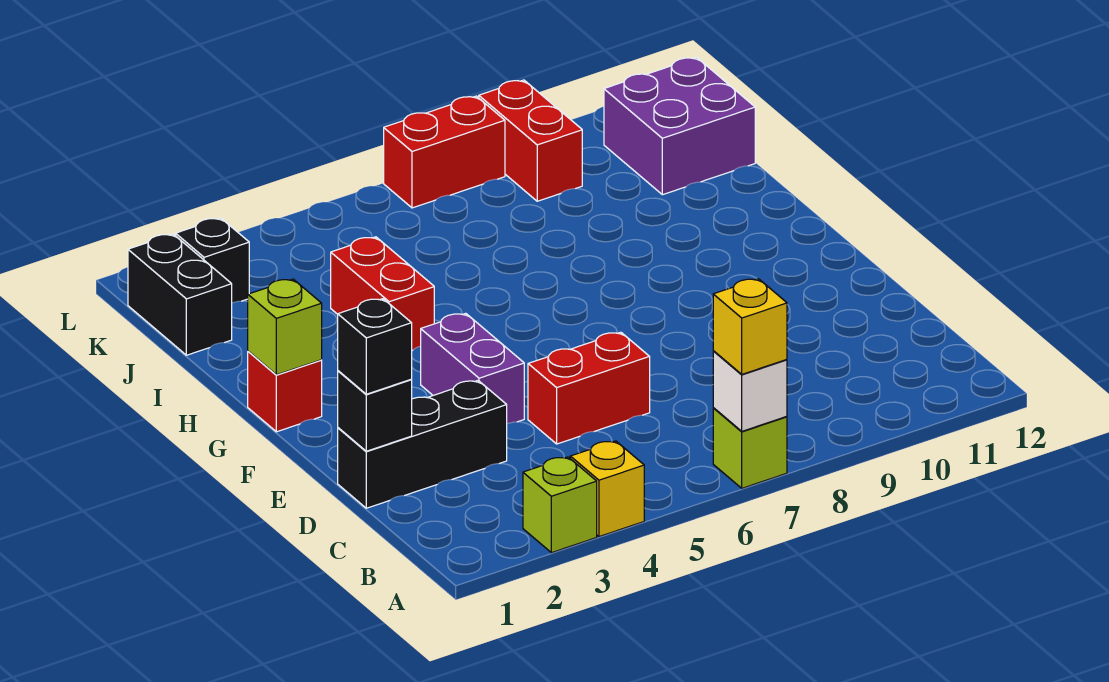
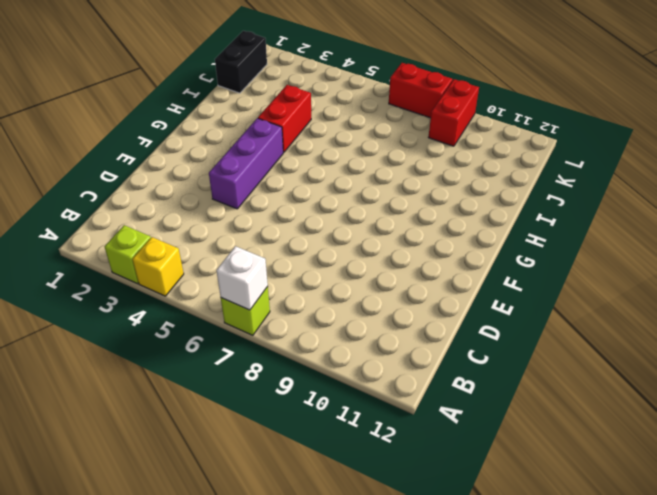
purple brick E4:G4 level 1 -> purple brick E4:F4 level 1
none -> black brick D1:D3 level 1
none -> red brick D5:D6 level 1
none -> red brick G1 level 1

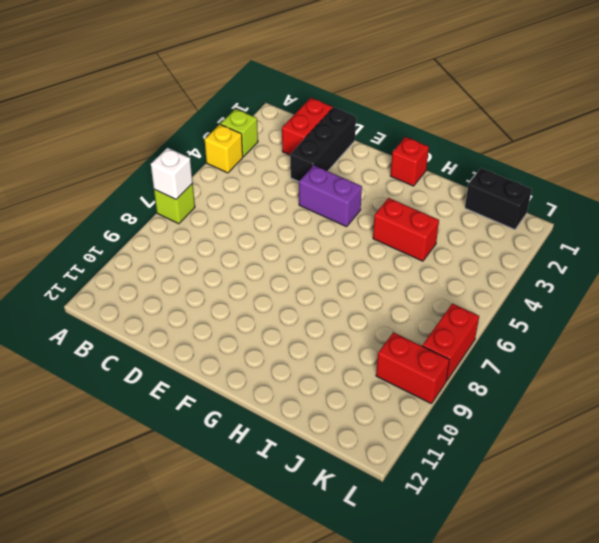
red brick C1:C2 level 1 -> red brick D5:D6 level 1
none -> purple brick J11:K12 level 1
none -> black brick K2 level 1
none -> black brick D1 level 2

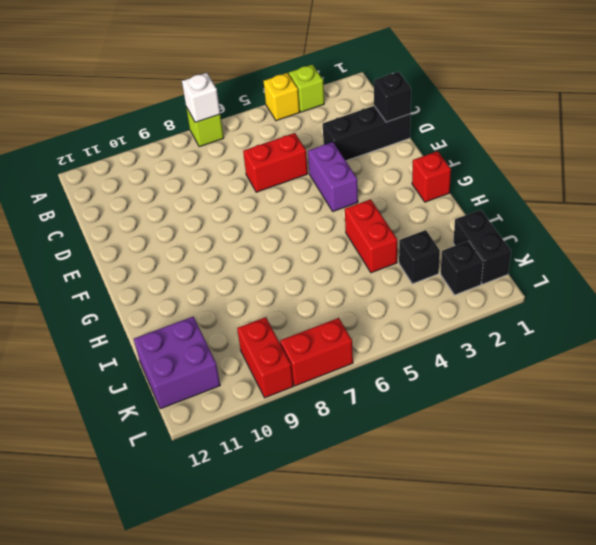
black brick J3 level 1 -> black brick D1 level 3
none -> lime brick G1 level 2
none -> yellow brick A7 level 3

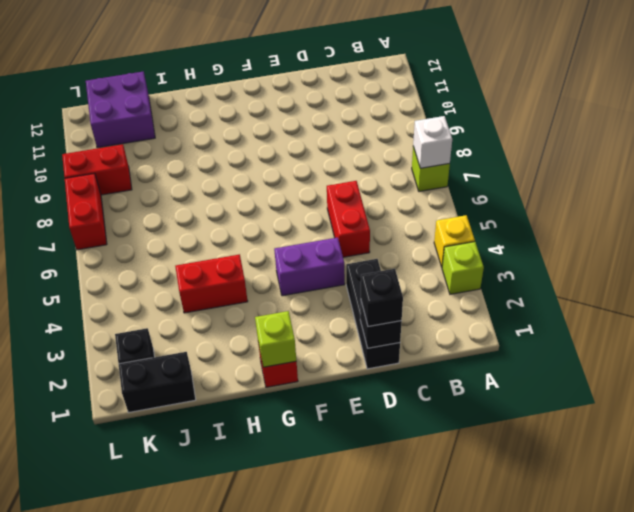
none -> yellow brick A7 level 3

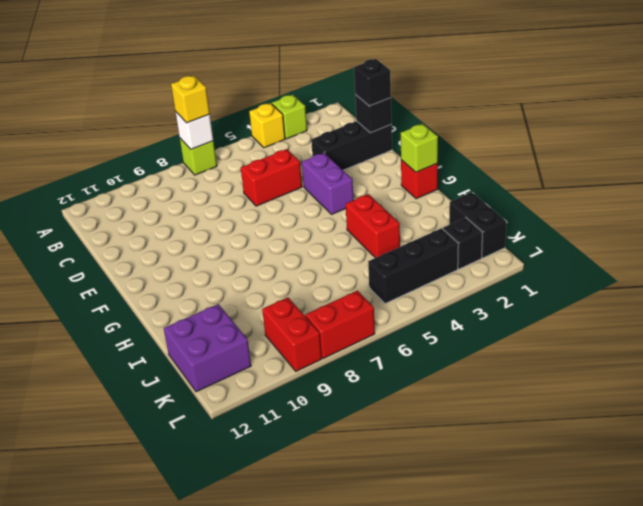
black brick K3:K5 level 1 -> none

